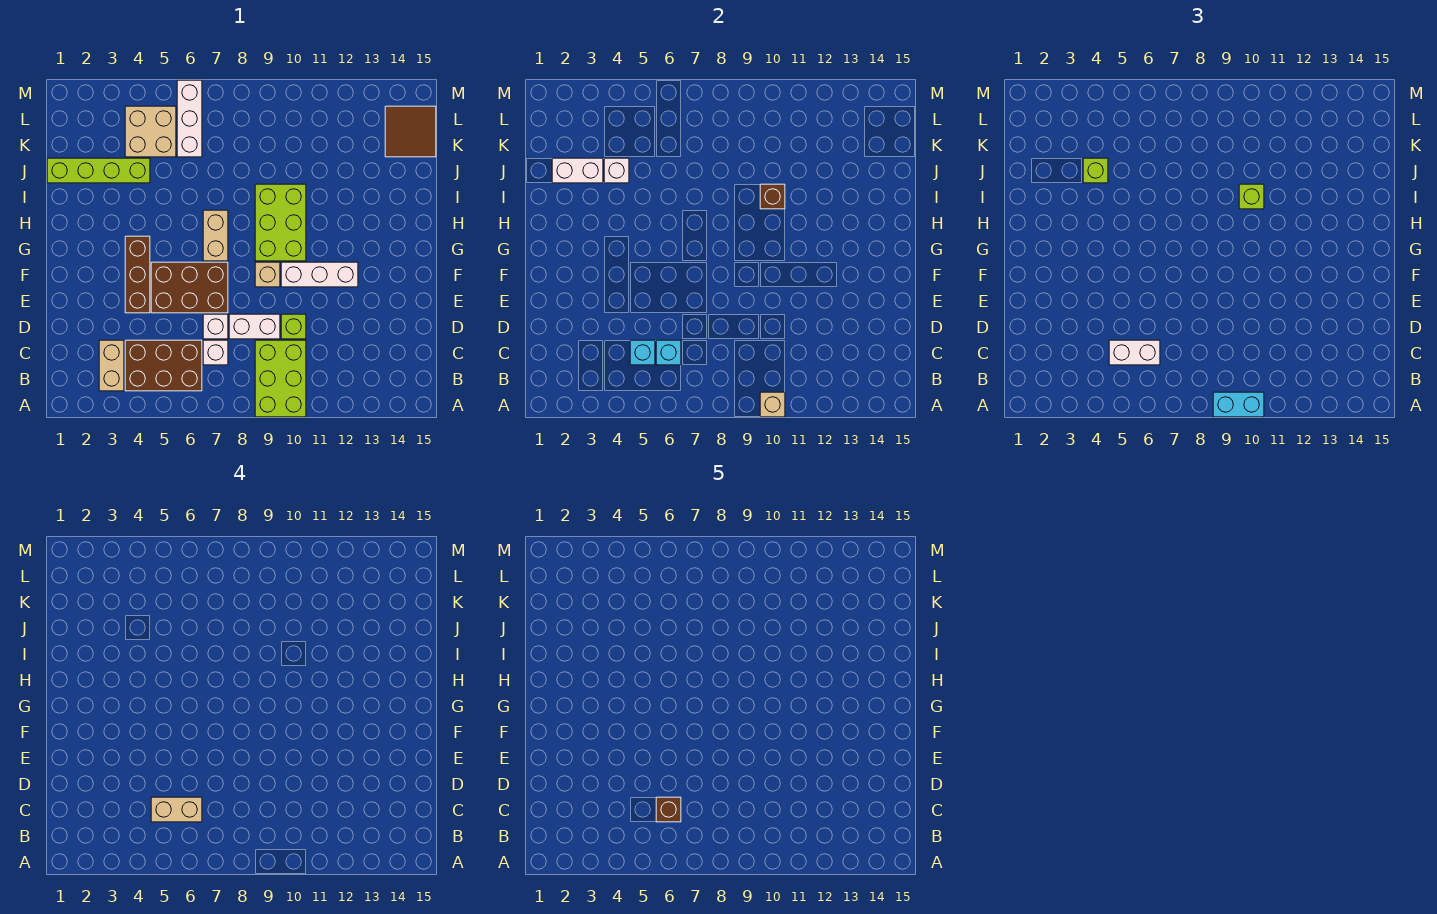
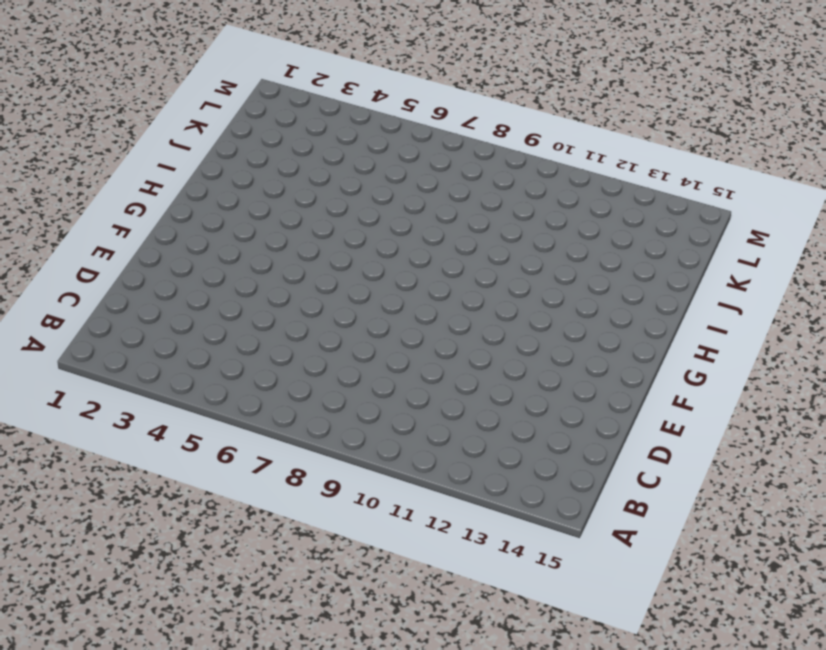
none -> lime brick A9:C10 level 1
none -> tan brick B3:C3 level 1
none -> brown brick B4:C6 level 1

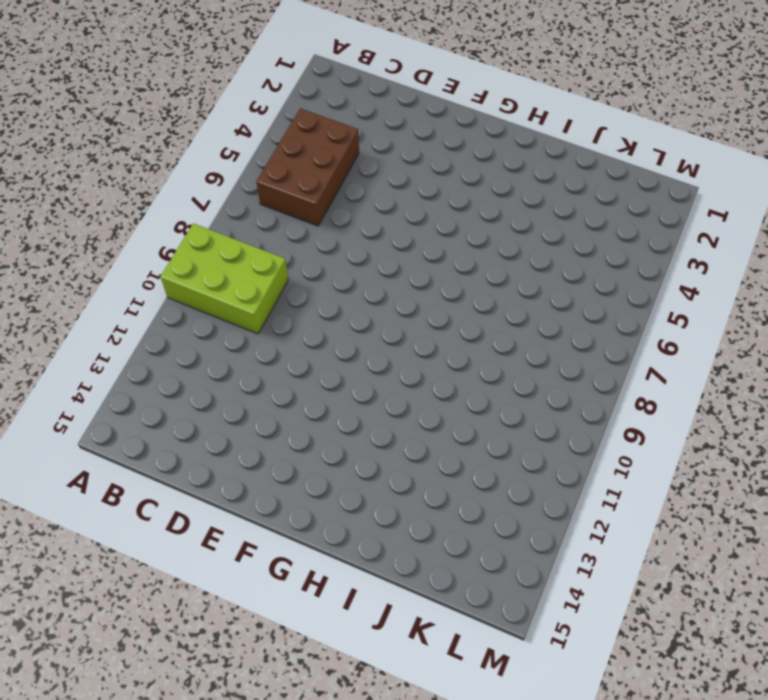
none -> tan brick B3:C3 level 1
none -> white brick C7 level 1
none -> white brick D7 level 1

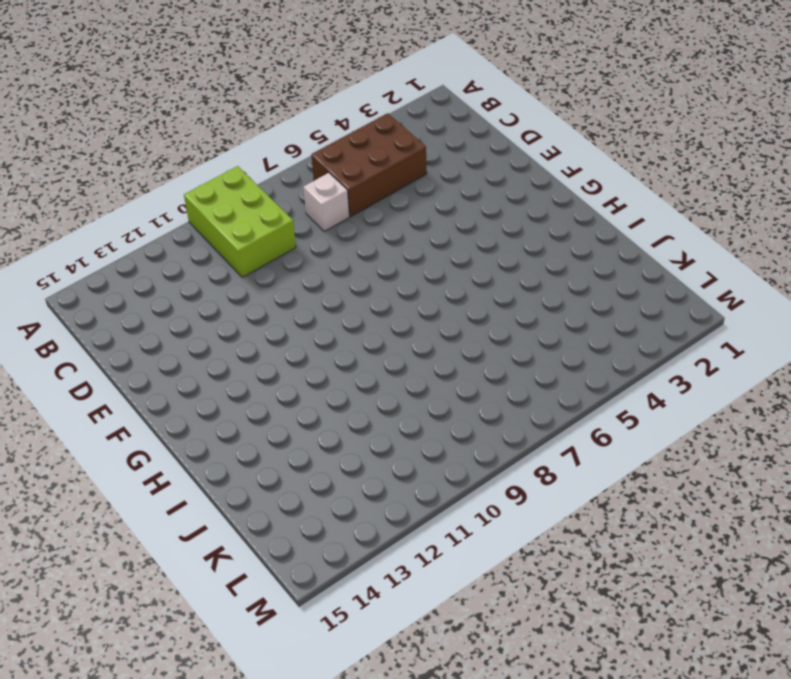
none -> tan brick B3:C3 level 1
none -> white brick D7 level 1
none -> white brick D8:D9 level 1

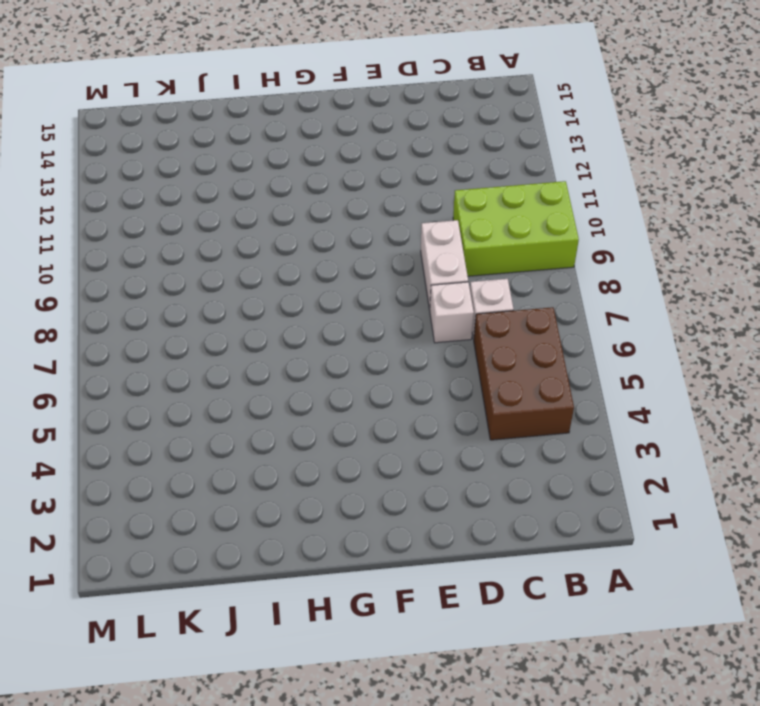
none -> tan brick B3:C3 level 1
none -> lime brick D10 level 1
none -> brown brick E4:G4 level 1

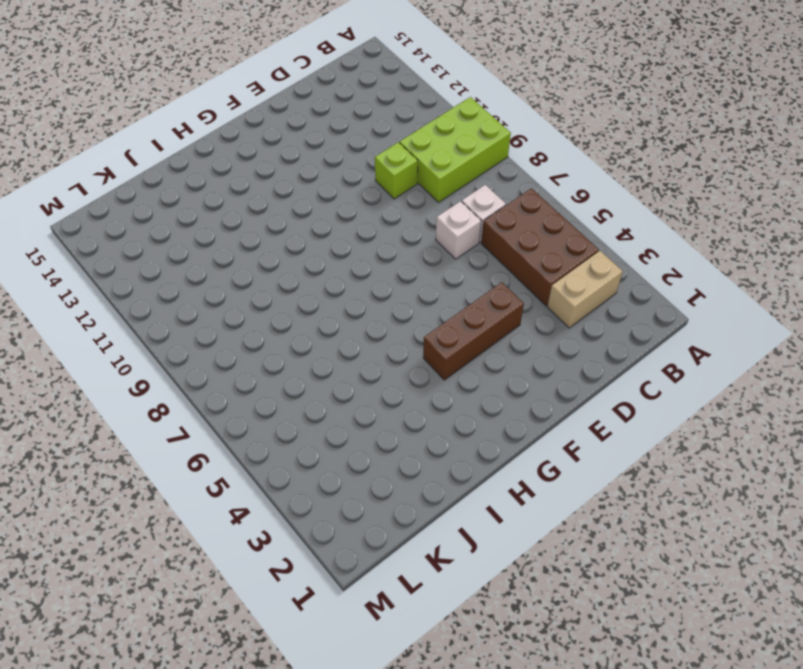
none -> white brick D8:D9 level 1
none -> brown brick E5:F7 level 1
none -> tan brick F9 level 1

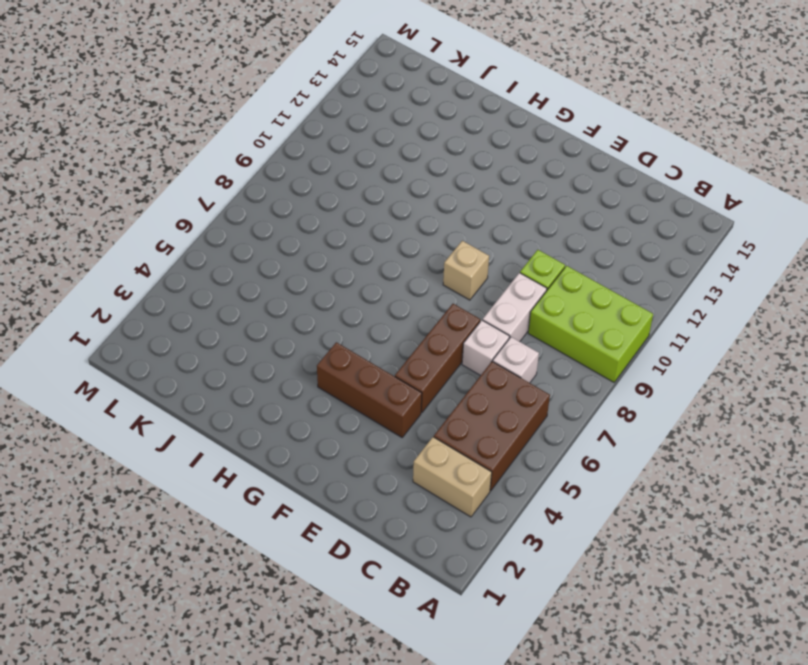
brown brick E5:E7 level 1 -> brown brick E5:F7 level 1
none -> white brick F10:F12 level 1
none -> tan brick G7:H7 level 1
none -> lime brick G9:I10 level 1

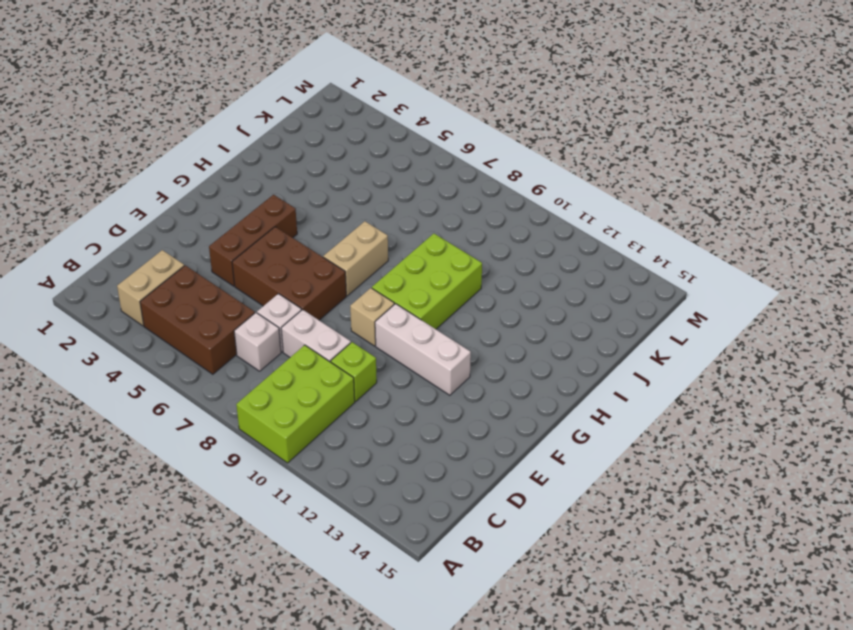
none -> lime brick J1:J4 level 1
none -> tan brick K4:L5 level 1
none -> white brick K6:M6 level 1

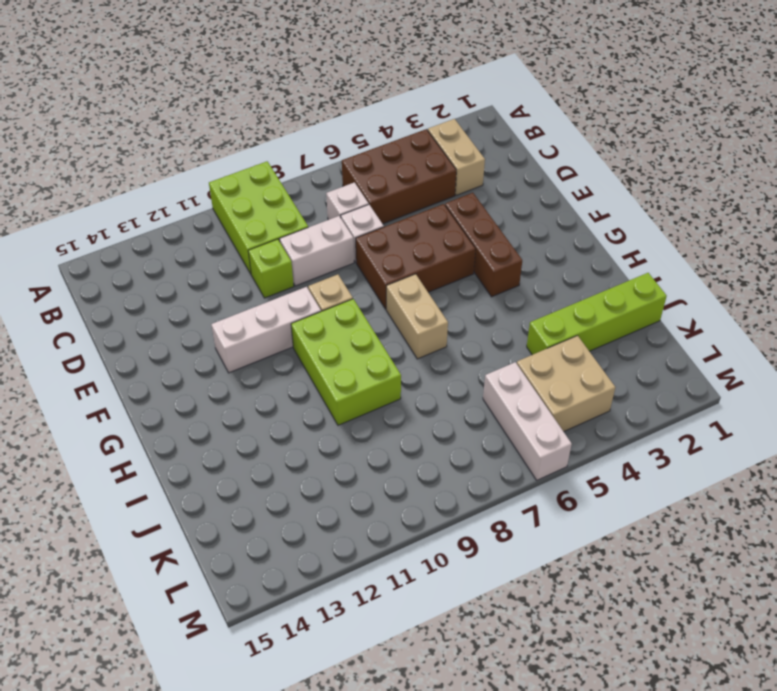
none -> brown tile K14:L15 level 1
none -> tan brick A10 level 2
none -> cyan brick C5 level 2

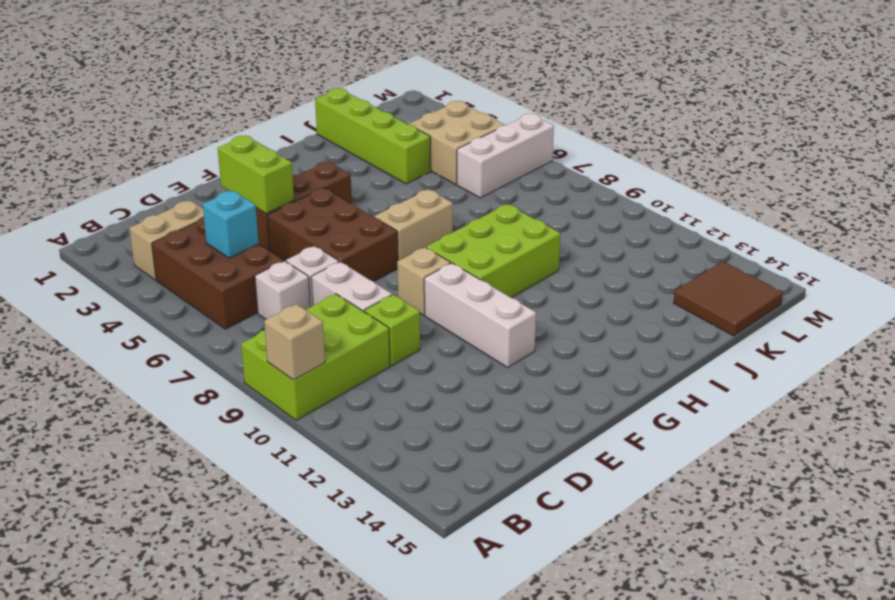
lime brick E3:E4 level 2 -> none
none -> cyan brick C6 level 2
none -> brown brick I10 level 2
none -> white brick J2:J3 level 2

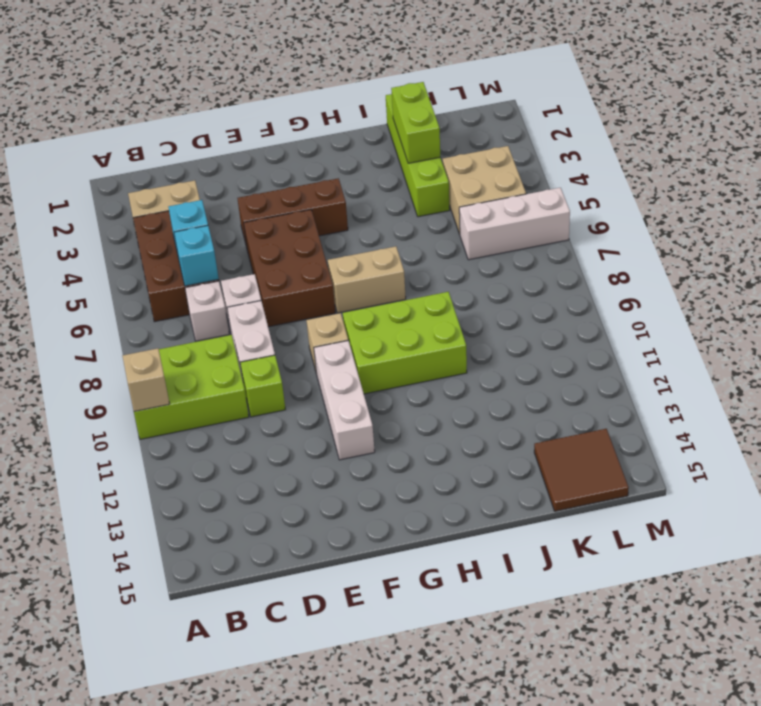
lime brick J2:J3 level 2 -> white brick J2:J3 level 2
none -> brown brick I10 level 2
none -> white brick J4 level 2
none -> cyan brick A9:A10 level 3

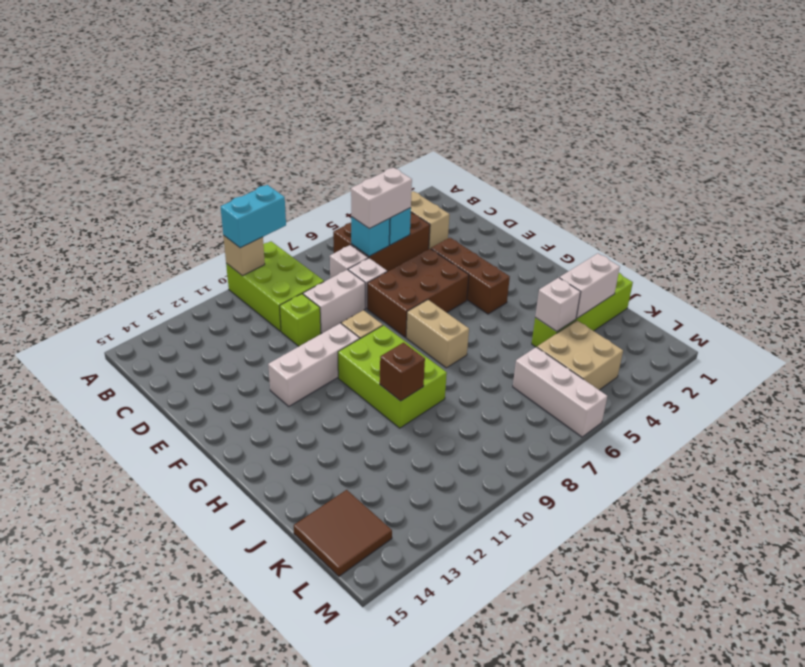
none -> lime brick I10 level 3
none -> lime brick J4 level 3
none -> tan brick C5:C6 level 4

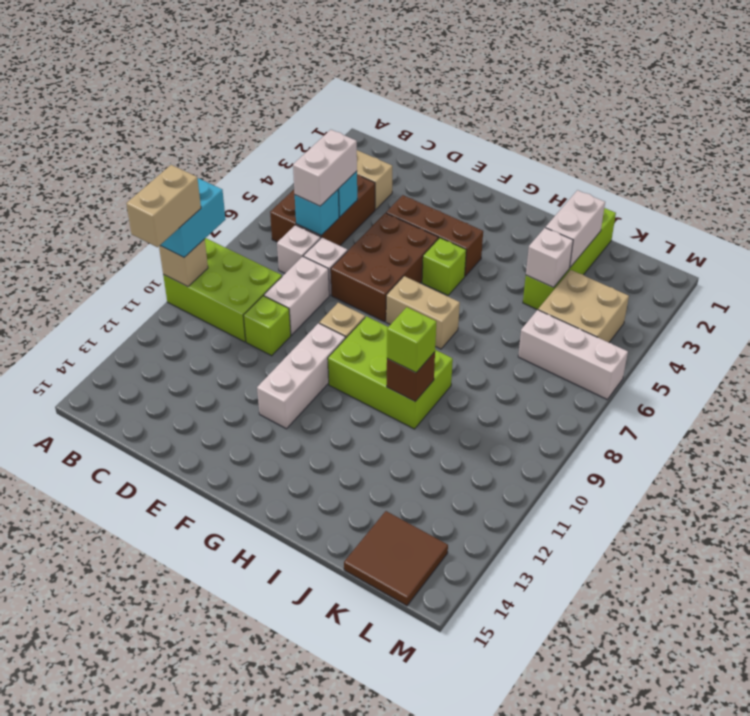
tan brick A10:A11 level 4 -> tan brick C5:C6 level 4
lime brick G5 level 1 -> lime brick J4 level 3
none -> brown brick C6 level 5

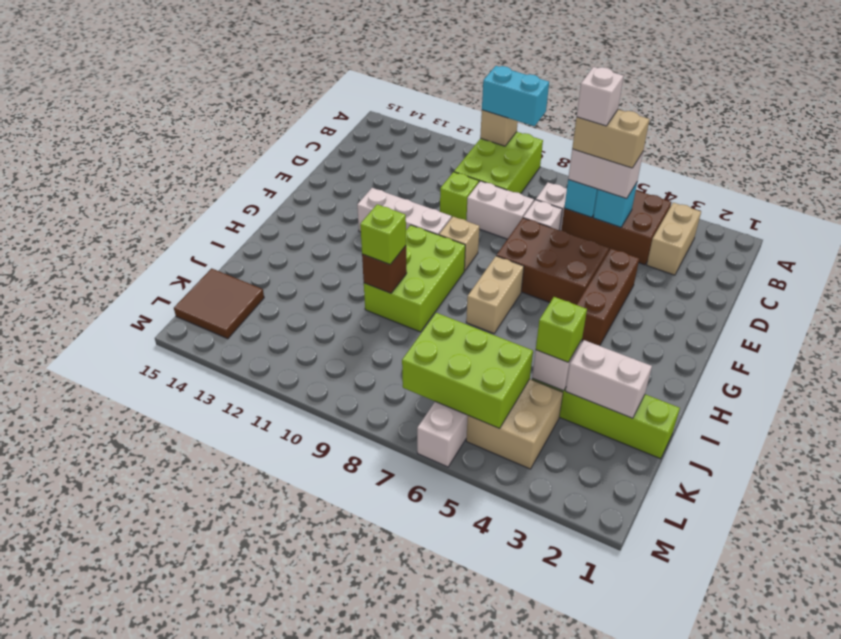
white brick C6 level 5 -> brown brick C6 level 5
lime brick K5:L7 level 2 -> none

